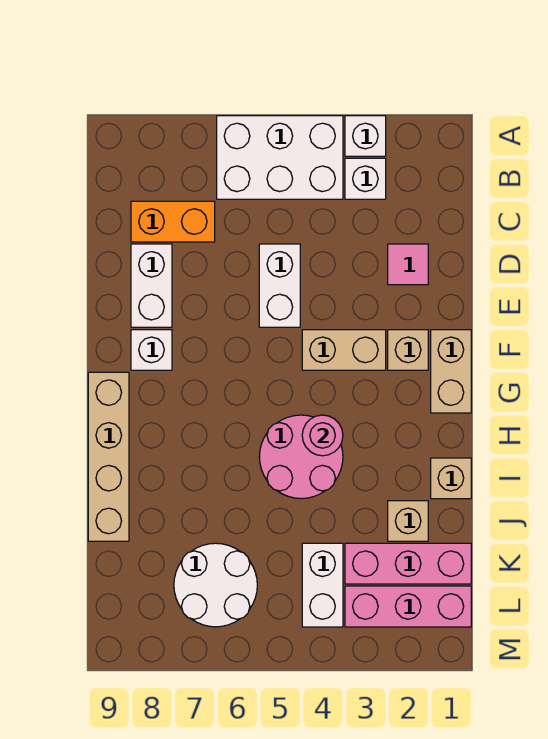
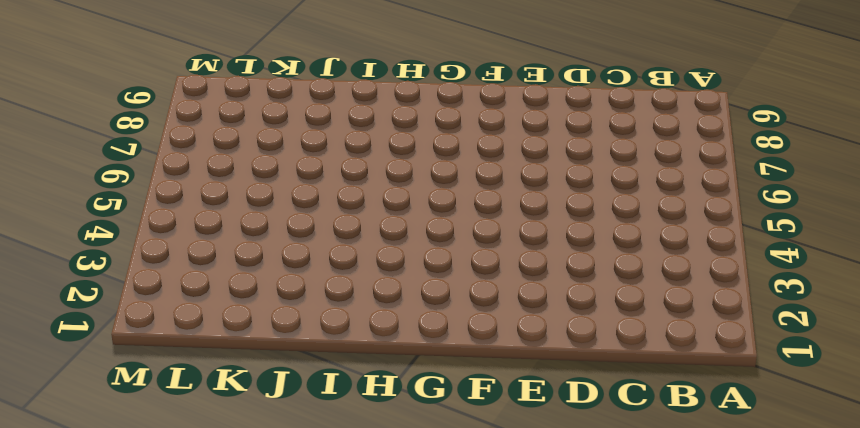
none -> white brick A3 level 1
none -> white brick A4:B6 level 1
none -> white brick B3 level 1

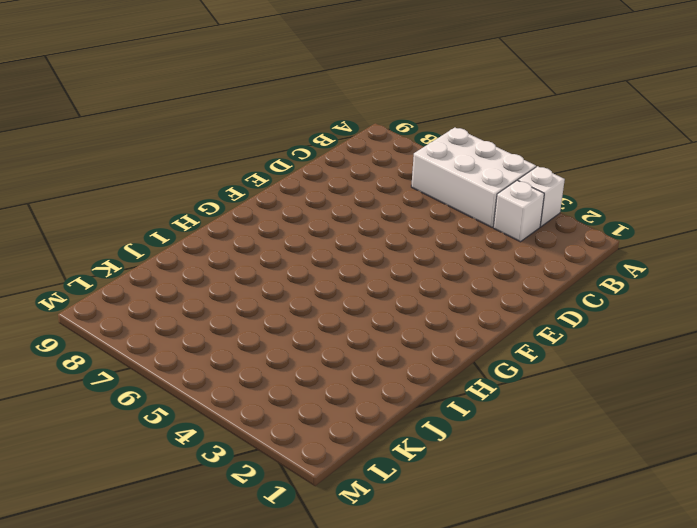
none -> orange brick C7:C8 level 1
none -> pink tile D2 level 1
none -> white brick D5:E5 level 1

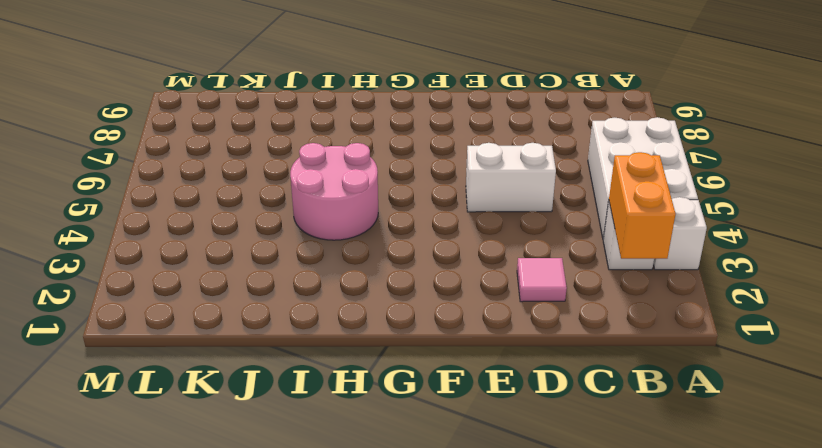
orange brick B2:B3 level 2 -> orange brick C7:C8 level 1
none -> white brick D8:E8 level 1
none -> tan brick F1:G1 level 1
none -> tan brick F2 level 1

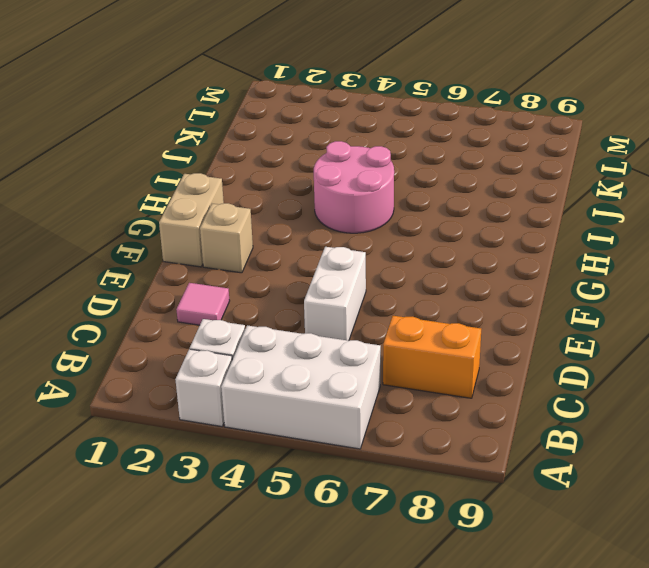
none -> white brick D8:E8 level 1
none -> tan brick F3:F4 level 1
none -> white brick F8 level 1

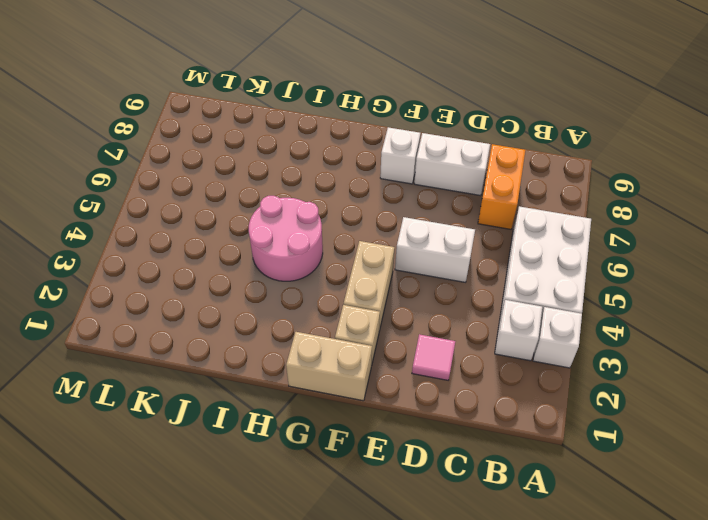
none -> tan brick G9:J9 level 1
none -> tan brick I1 level 1
none -> tan brick J2 level 1

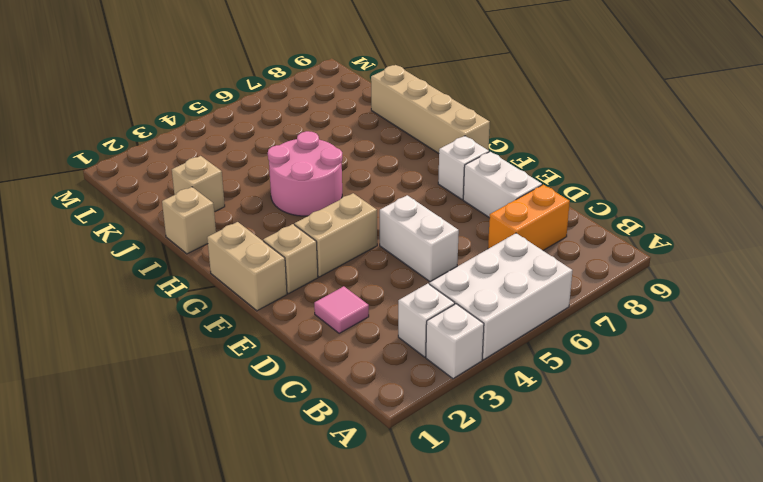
none -> pink brick K1:K3 level 1
none -> white brick K4:L4 level 1
none -> white round brick K6:L7 level 1

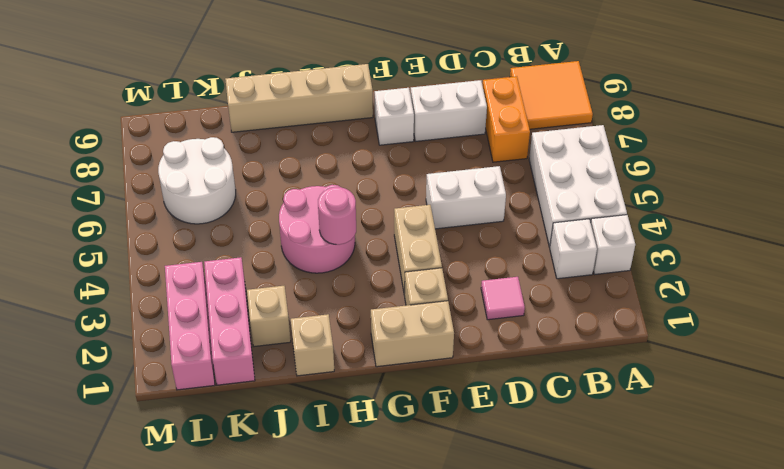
orange tile A8:B9 level 1 -> none
none -> white brick K4:L4 level 1

